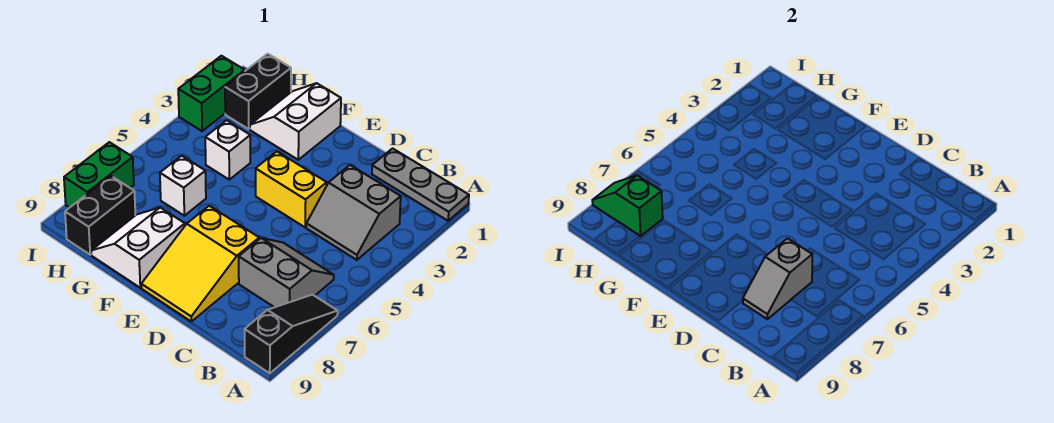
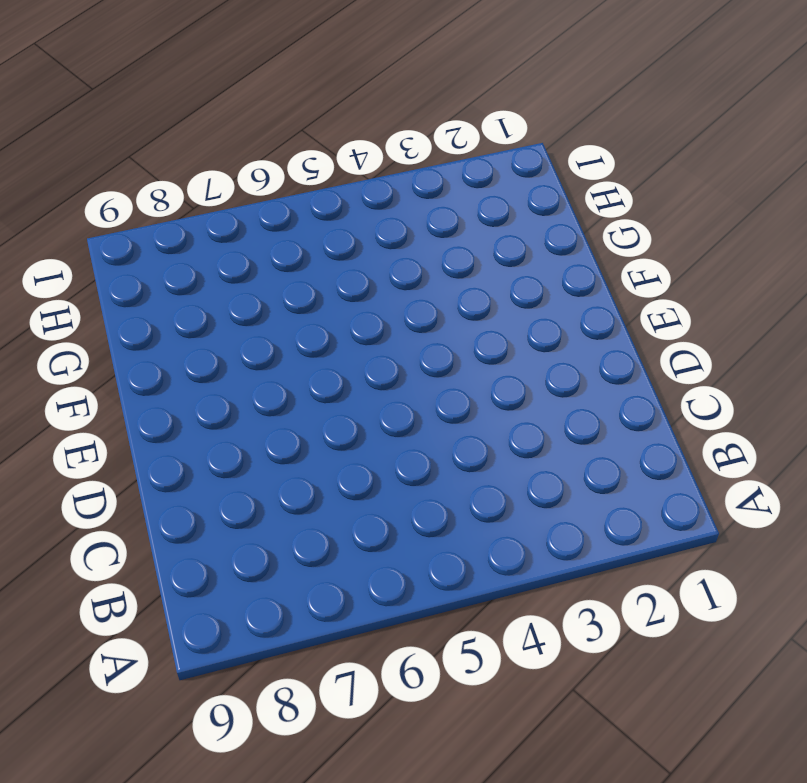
none -> grey plate A1:C1 level 1
none -> black slope A7:A9 level 1 top 9
none -> grey slope B3:C4 level 1 top 3

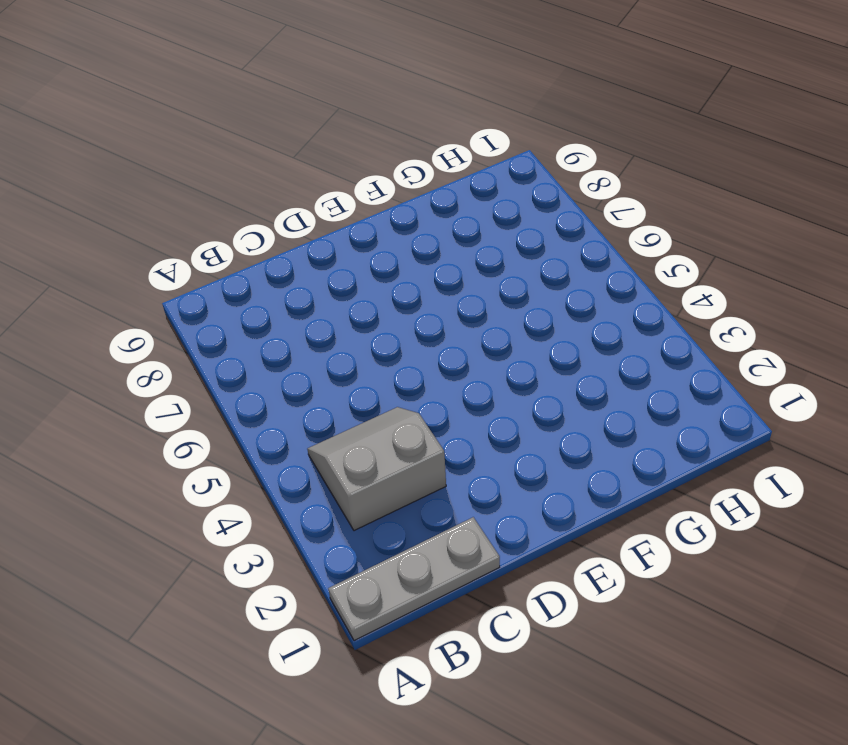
none -> black slope A7:A9 level 1 top 9
none -> grey slope B6:C7 level 1 top 7
none -> yellow brick D4:E4 level 1

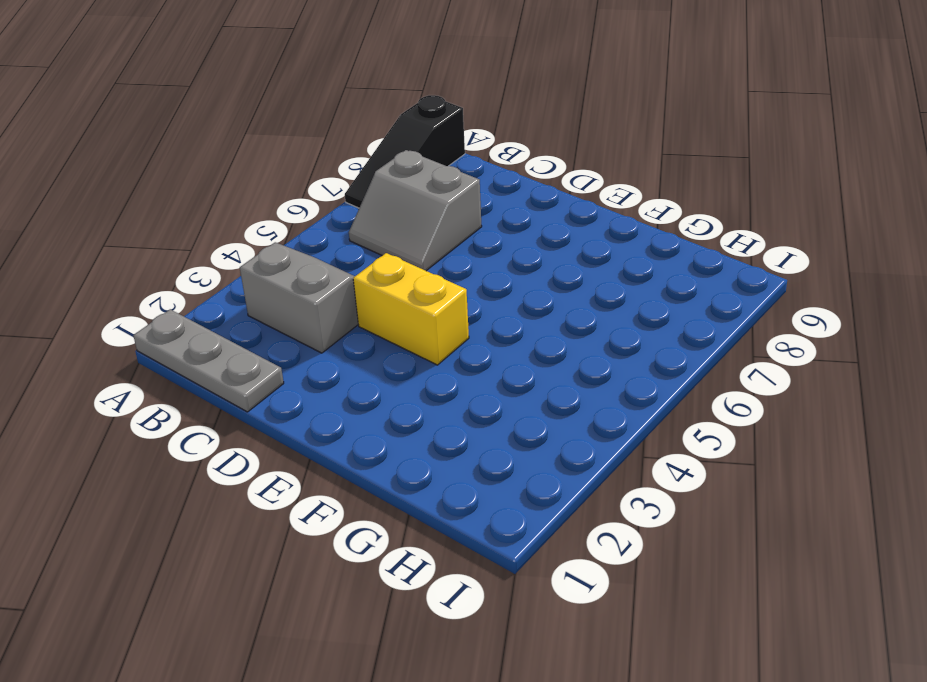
none -> yellow slope D7:E9 level 1 top 7
none -> white slope F1:G2 level 1 top F
none -> white slope F8:G9 level 1 top F

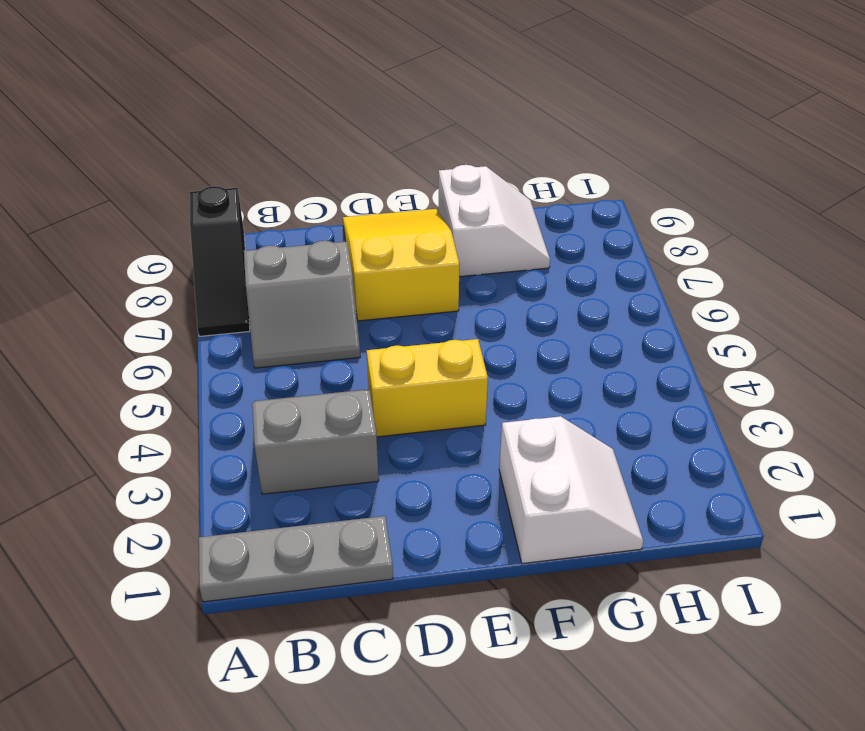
none -> white brick G4 level 1
none -> white brick G6 level 1
none -> black brick H1:H2 level 1

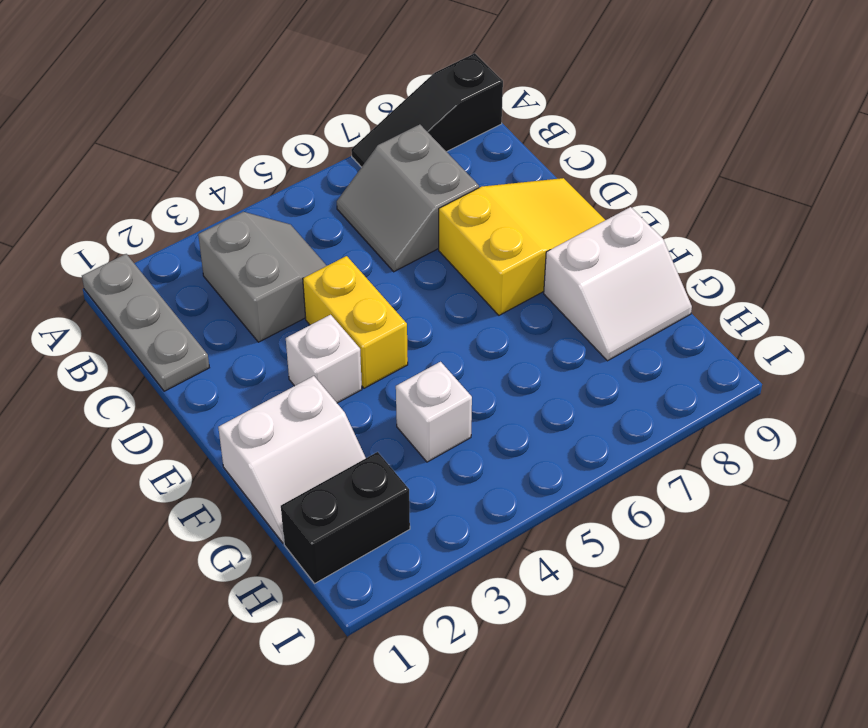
white brick E3 level 1 -> white brick G6 level 1
none -> black brick H8:H9 level 1
none -> green brick I2:I3 level 1
none -> green brick I7:I8 level 1

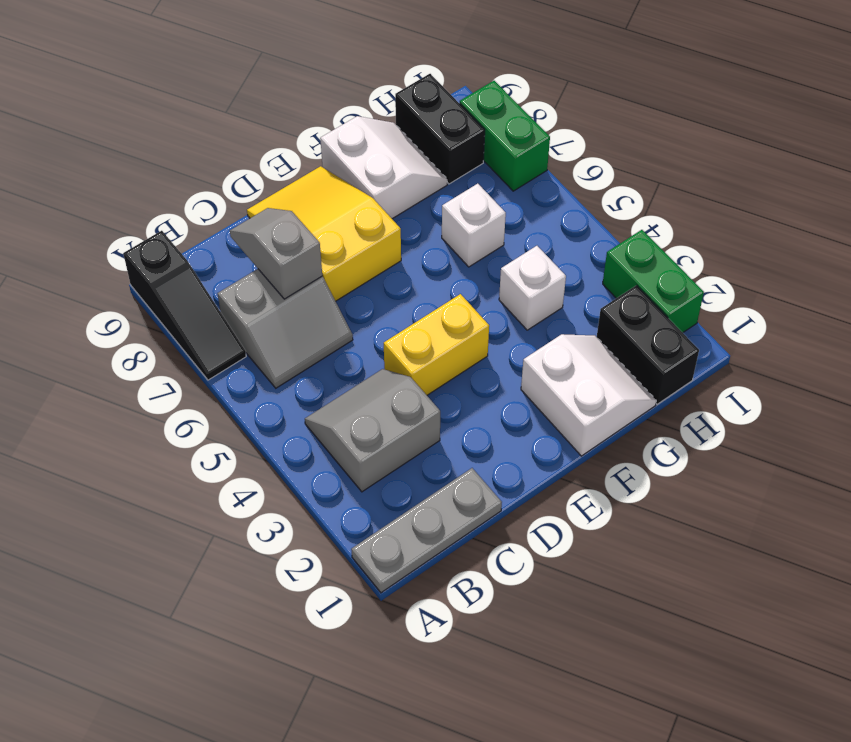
none -> green slope H8:I8 level 2 top H

